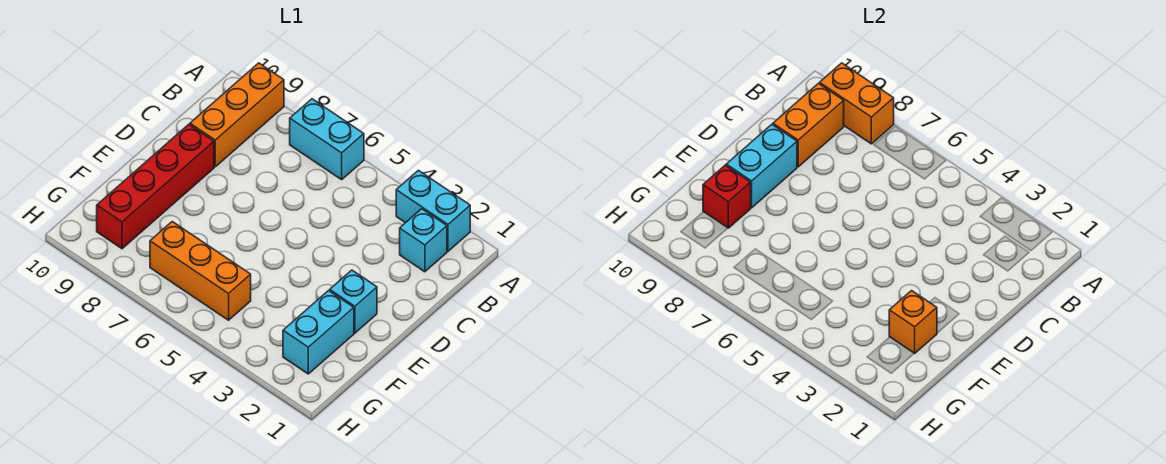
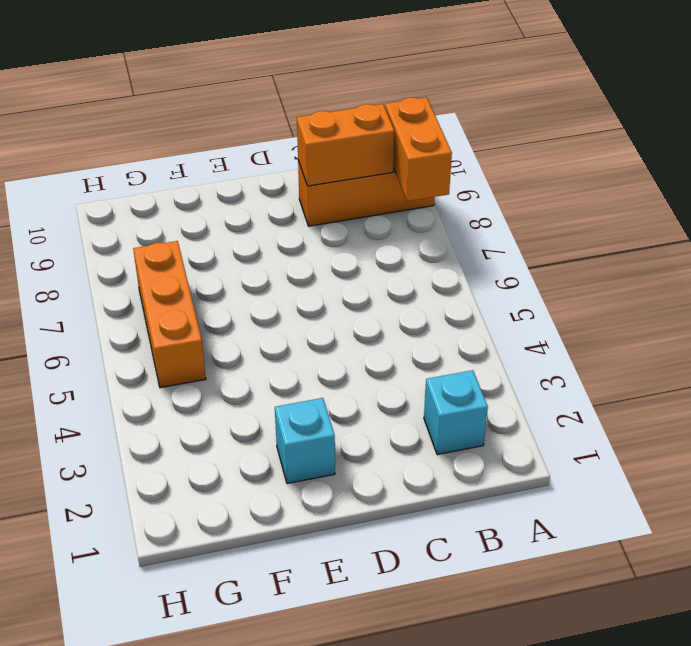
none -> cyan brick A2:A3 level 1
none -> cyan brick A6:A7 level 1
none -> red brick D9:G9 level 1

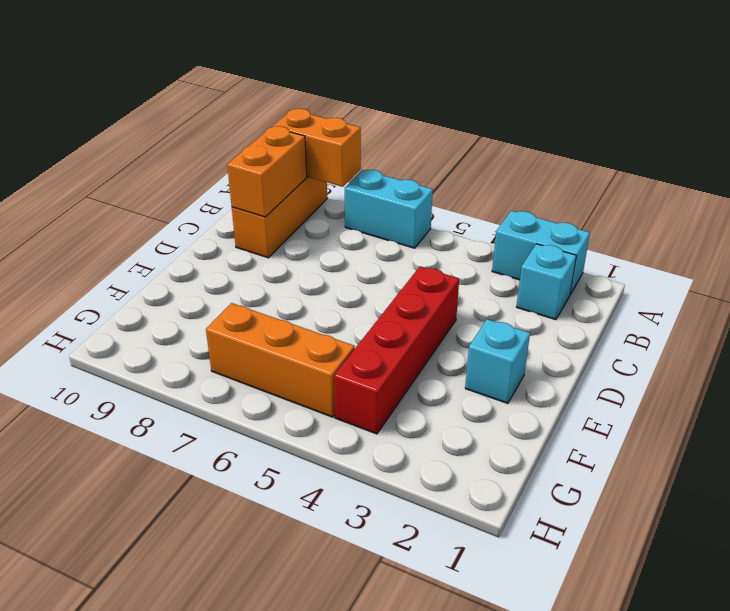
red brick D4:G4 level 1 -> red brick D9:G9 level 1
none -> cyan brick F2:G2 level 1
none -> cyan brick D9:E9 level 2
none -> orange brick F2 level 2

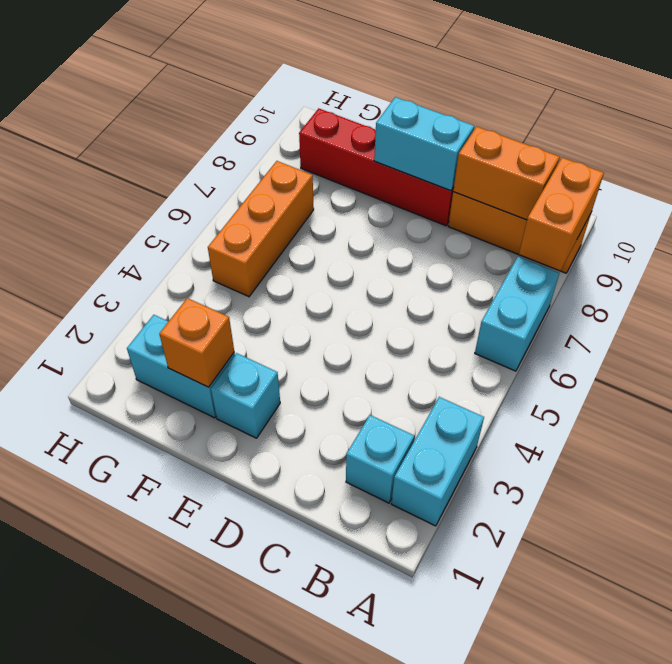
none -> red brick F9 level 2

